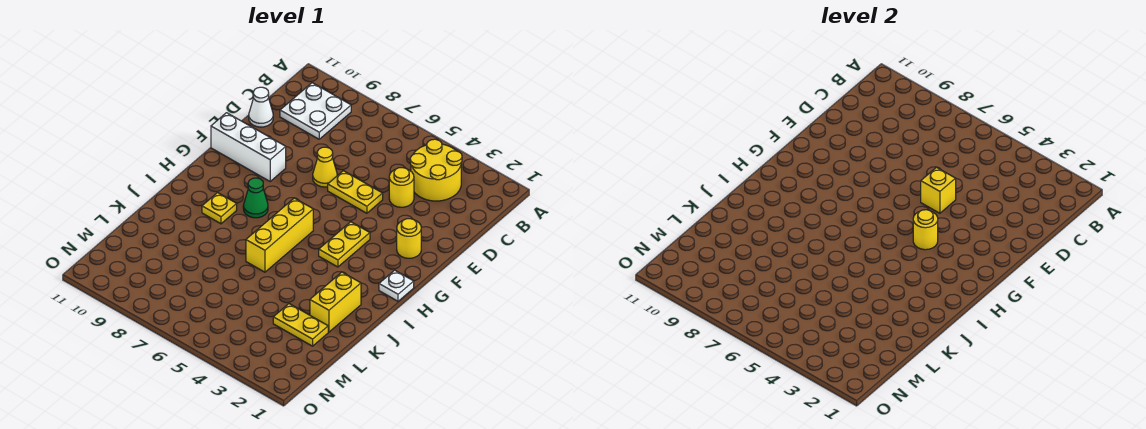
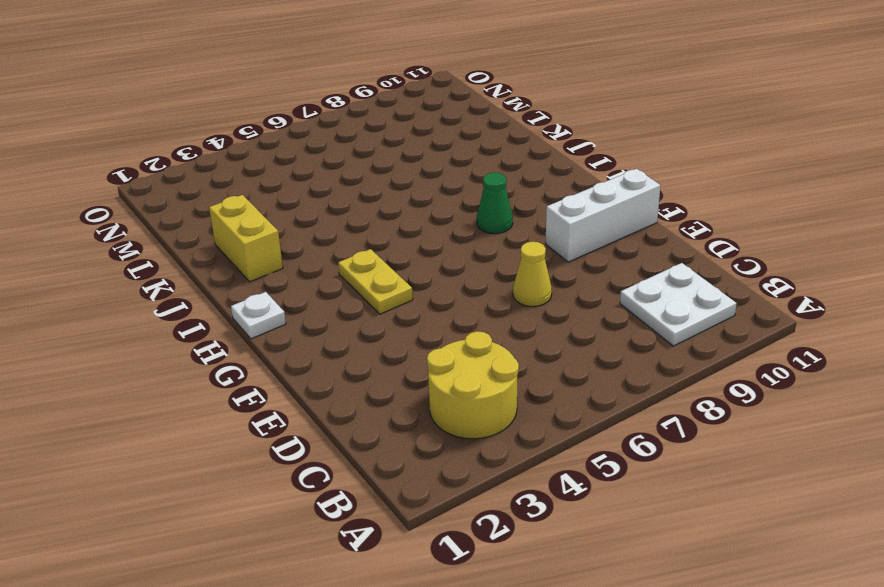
none -> yellow round brick D4 level 1
none -> white cone D11 level 1
none -> yellow plate E5:E6 level 1

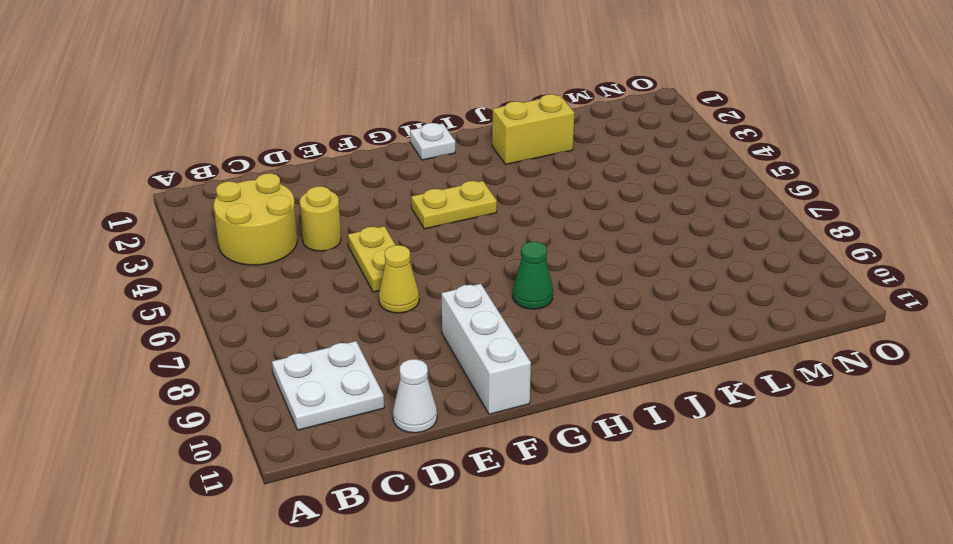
none -> yellow round brick F2 level 1
none -> yellow brick H6:J6 level 1
none -> yellow plate I9 level 1

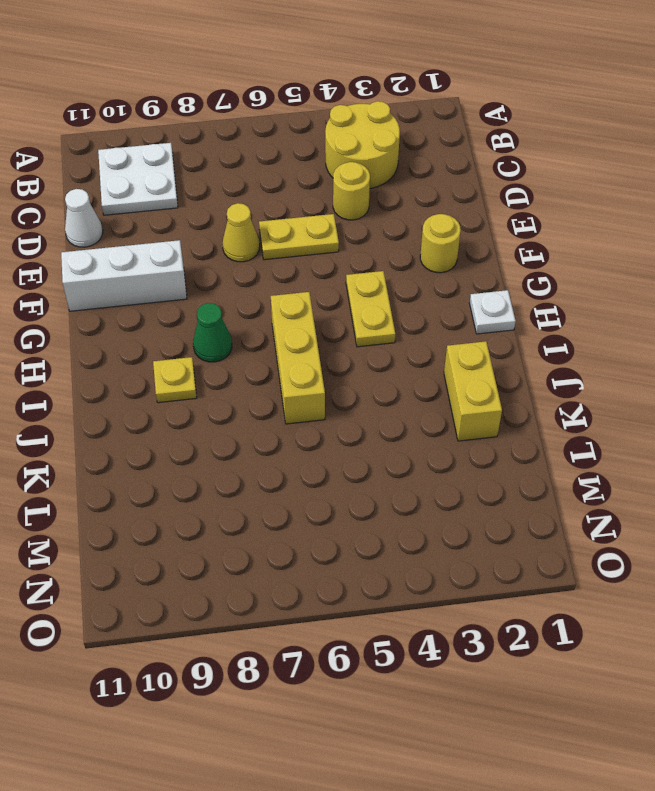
none -> yellow plate L2:L3 level 1
none -> yellow brick E5 level 2
none -> yellow round brick G4 level 2

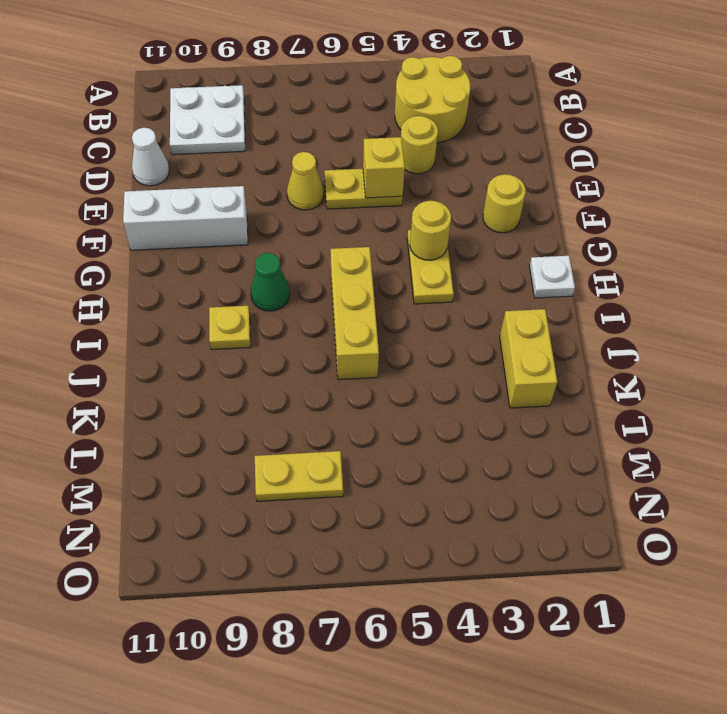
yellow plate M7:M8 level 1 -> yellow plate L2:L3 level 1

